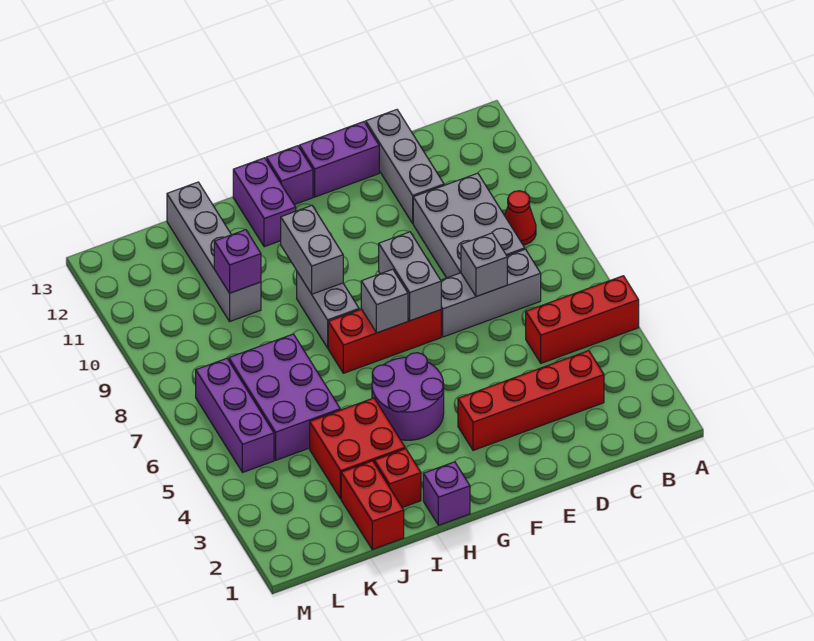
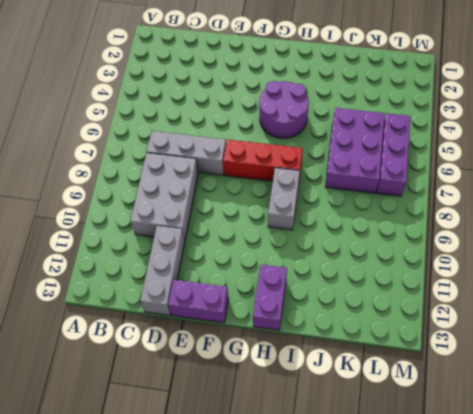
none -> red brick A5:C5 level 1
none -> red cone B9 level 1
none -> red brick C3:F3 level 1

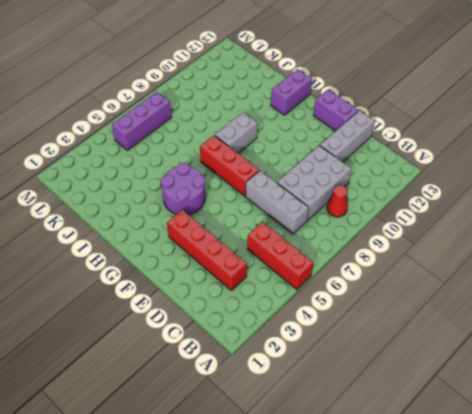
none -> purple brick G13 level 1
none -> purple brick H1 level 1
none -> red brick I2 level 1

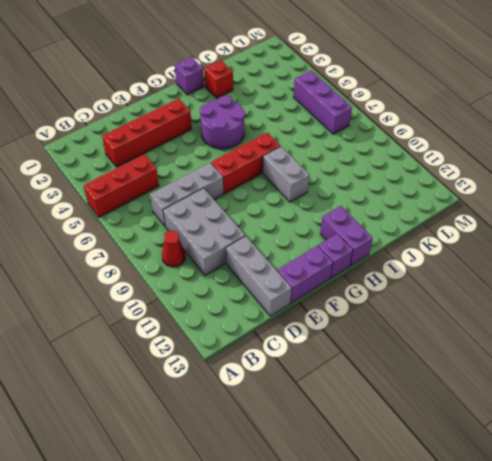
none -> red brick I3:J4 level 1
none -> red brick J1:J2 level 1
none -> purple brick J5:K7 level 1

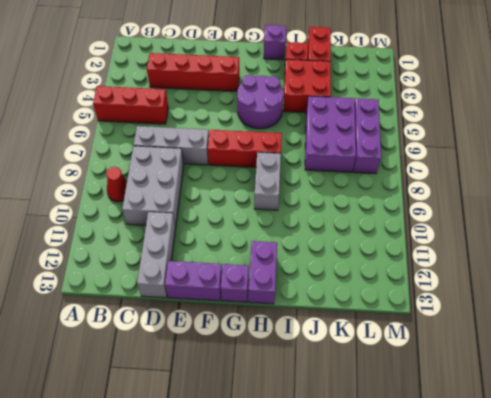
none -> grey brick J10:J13 level 1
none -> grey brick D7 level 2
none -> grey brick F7:F8 level 2

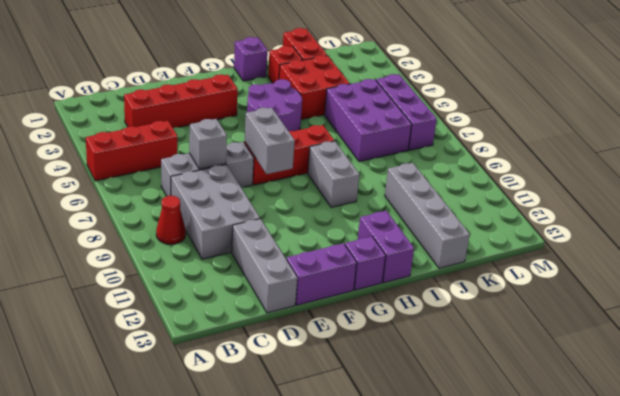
none -> grey brick G7 level 2
none -> grey brick H9:H10 level 2
none -> purple brick J10 level 2

